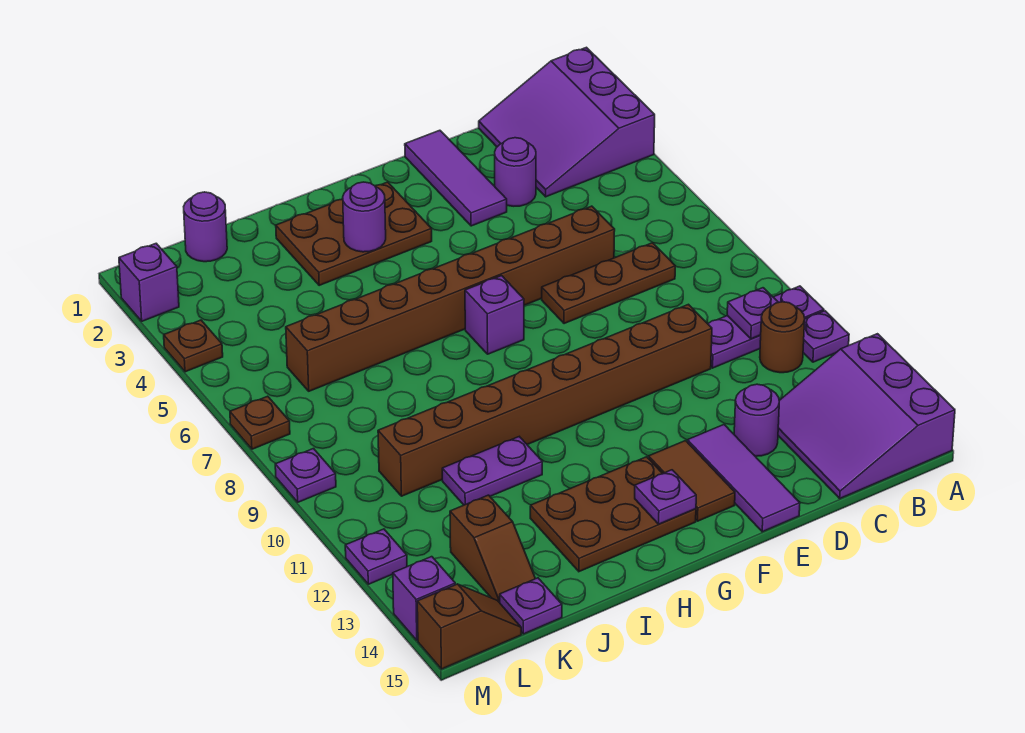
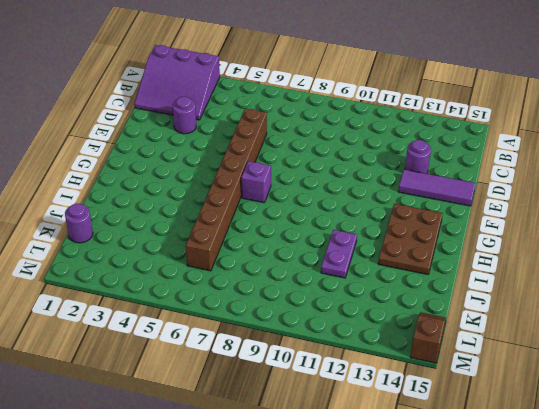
none -> purple plate A10:C10 level 1
none -> purple plate A11 level 1
none -> purple slope A13:C15 level 1 top A
none -> brown round brick B11 level 1

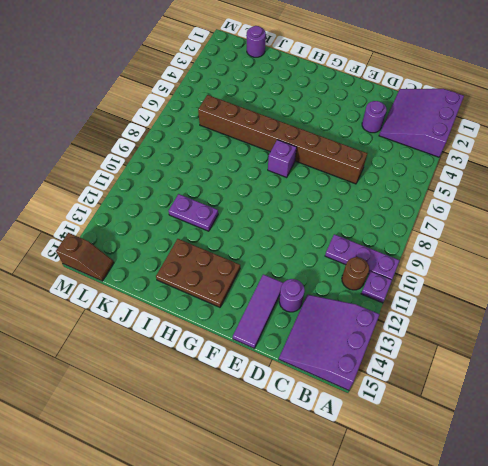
none -> brown plate C7:E7 level 1
none -> brown brick D10:K10 level 1
none -> purple tile E1:E3 level 1
none -> brown tile F13:F14 level 1

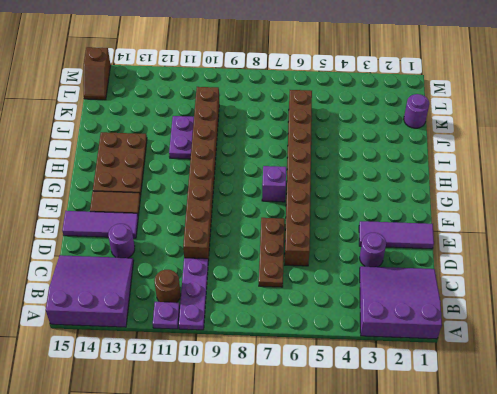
none -> brown plate G2:I3 level 1
none -> brown slope K13:K14 level 1 top 13
none -> purple plate K15 level 1
none -> purple brick M2 level 1

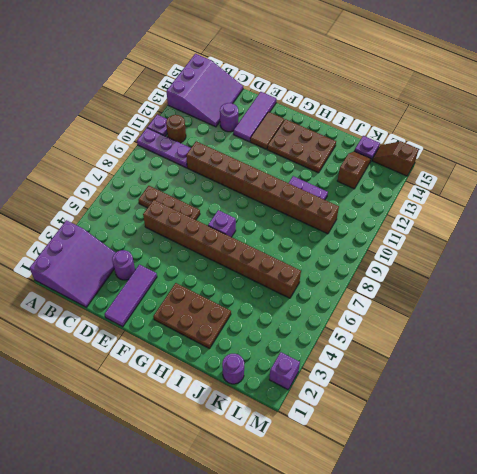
none -> brown plate M4 level 1
none -> brown plate M7 level 1
none -> purple plate M9 level 1
none -> purple plate M12 level 1

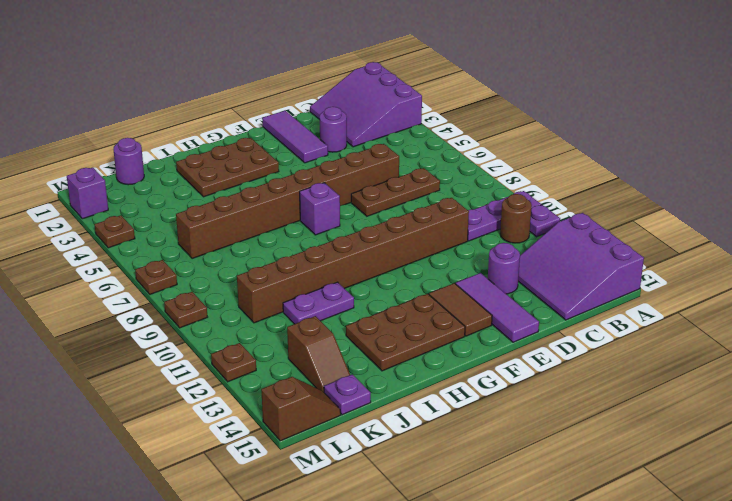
brown plate M9 level 1 -> purple plate M9 level 1
brown plate M12 level 1 -> purple plate M12 level 1
none -> purple brick M14 level 1
none -> purple plate B10 level 2
none -> purple plate G14 level 2
none -> purple round brick H3 level 2

